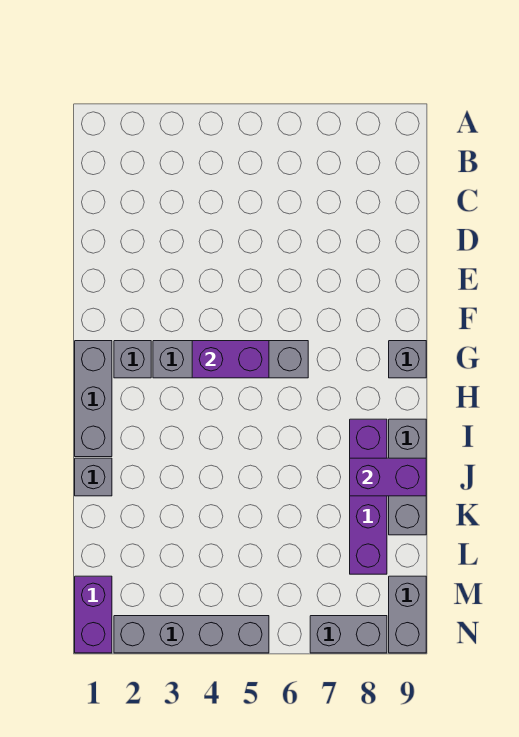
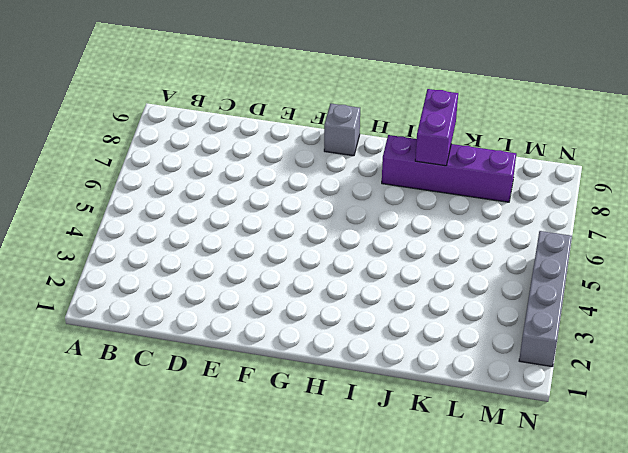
none -> grey brick G1:I1 level 1
none -> grey brick G2 level 1
none -> grey brick G3:G6 level 1

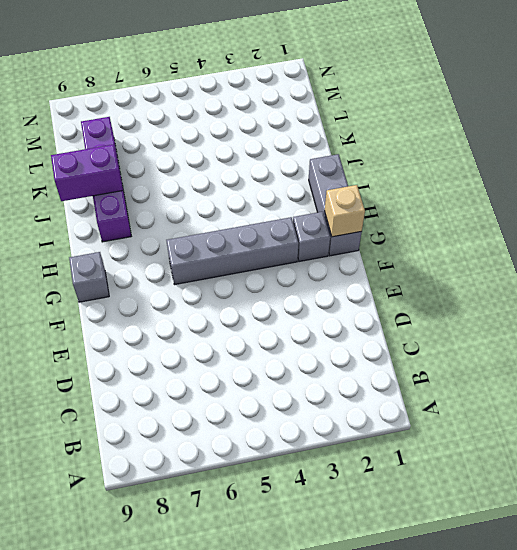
tan brick G1 level 2 -> none
none -> grey brick I9:K9 level 1
none -> grey brick J1 level 1
none -> purple brick M1:N1 level 1

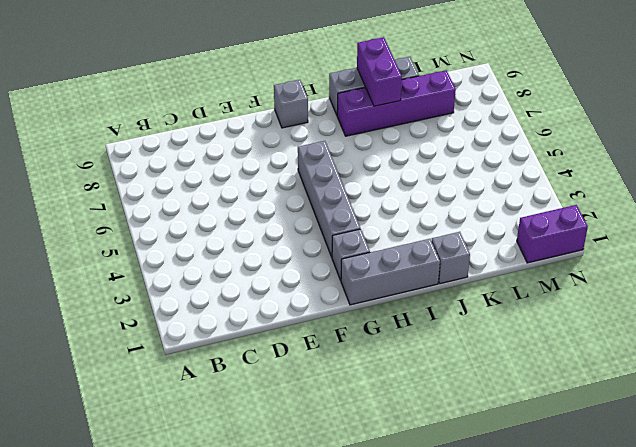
none -> grey brick M9:N9 level 1
none -> grey brick N2:N5 level 1
none -> grey brick N7:N8 level 1

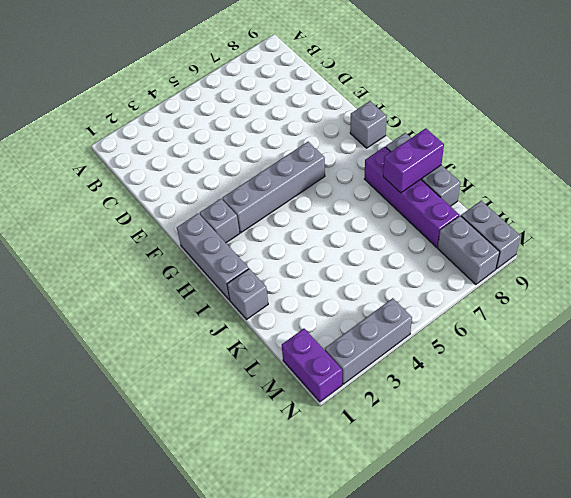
grey brick M8:N8 level 1 -> grey brick N7:N8 level 1
grey brick N2:N4 level 1 -> grey brick N2:N5 level 1
none -> purple brick G4:G5 level 2

